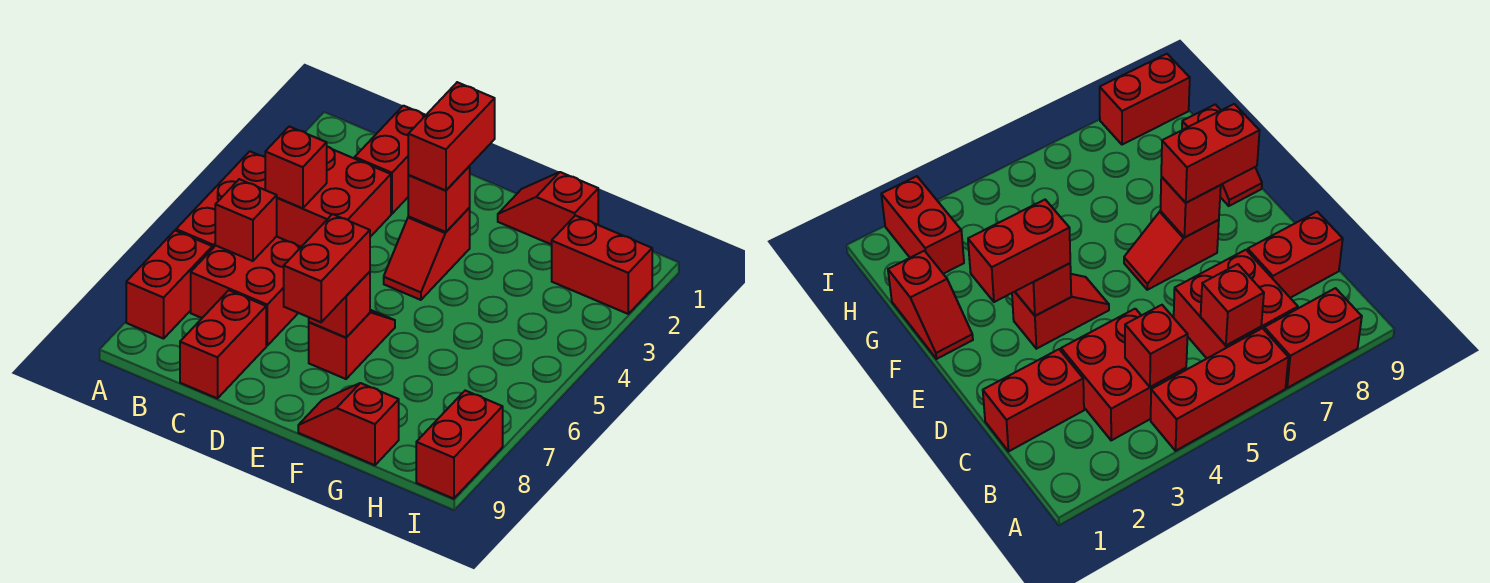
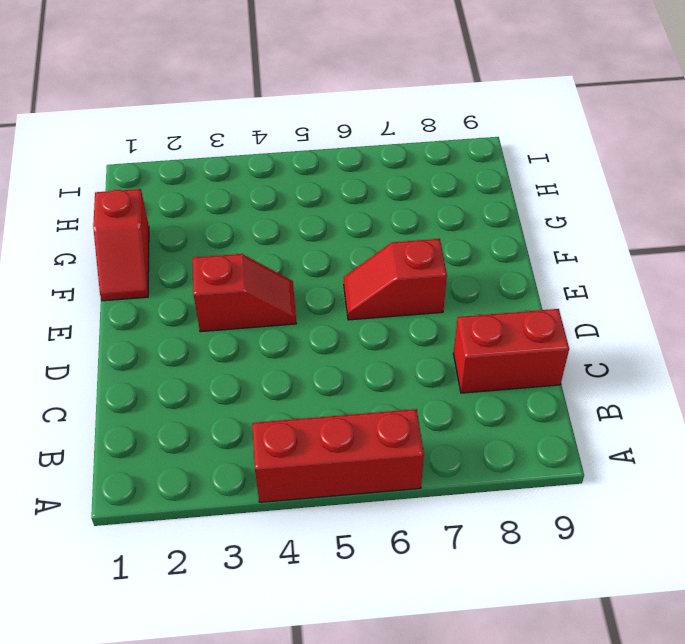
none -> red brick A7:A8 level 1
none -> red brick B3:C4 level 1
none -> red brick B6:C7 level 1

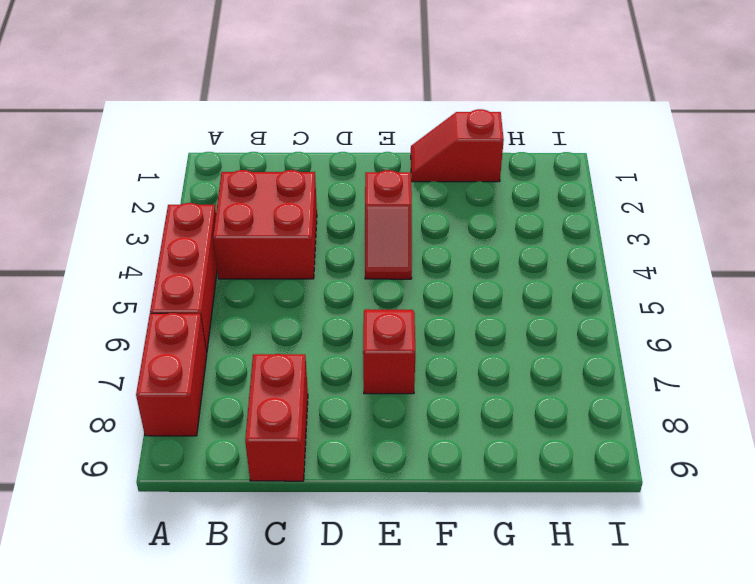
none -> red brick B6:C7 level 1
none -> red brick C1:C2 level 1
none -> red slope F9:G9 level 1 top G

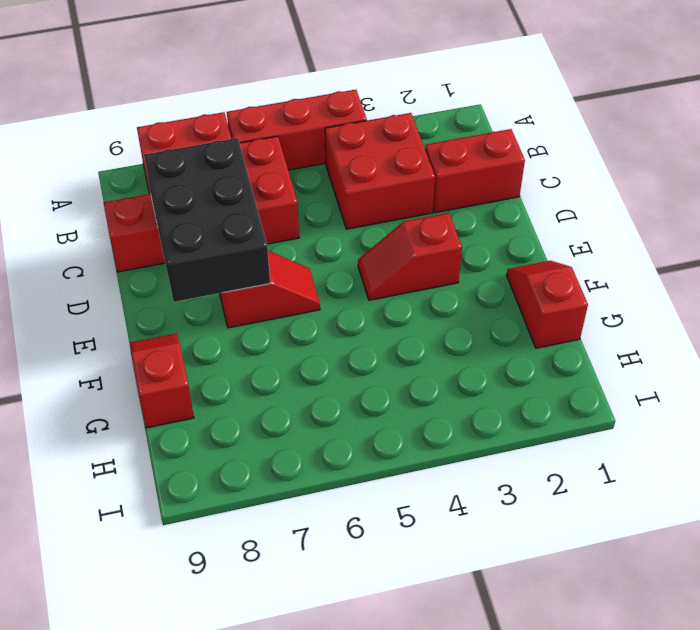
black brick C7:E8 level 2 -> red brick E7 level 2
none -> red brick H2:I2 level 1
none -> red brick I8:I9 level 1
none -> red brick B4 level 2

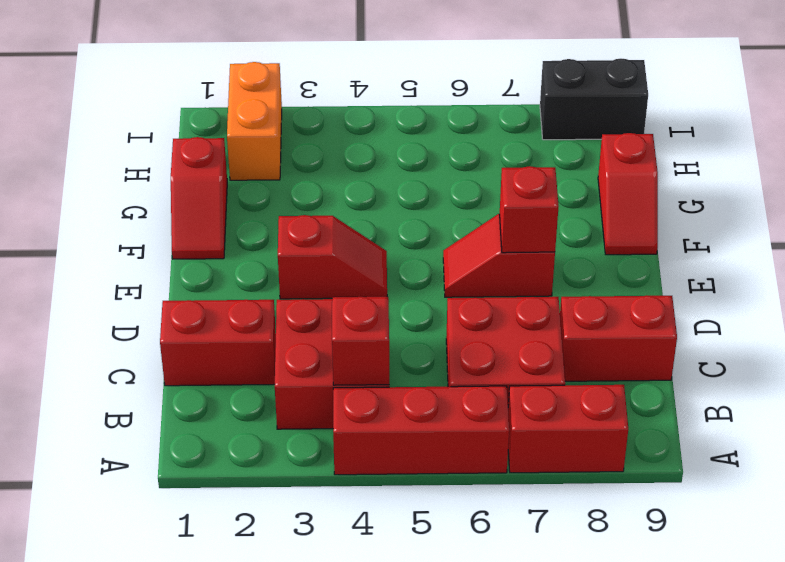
orange brick H2:I2 level 1 -> red brick H2:I2 level 1
black brick I8:I9 level 1 -> red brick I8:I9 level 1
none -> red brick B6 level 2
none -> red brick E3 level 2
none -> red brick E2:E3 level 3

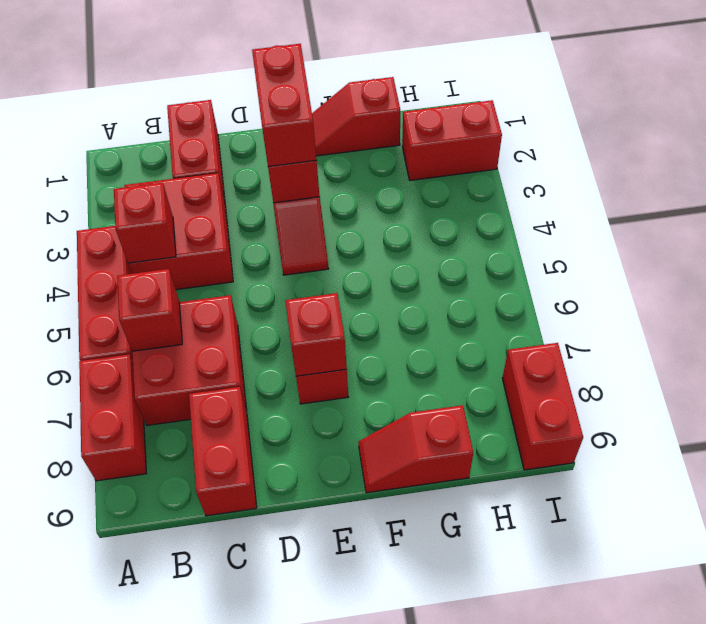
none -> red brick E7:E8 level 3

